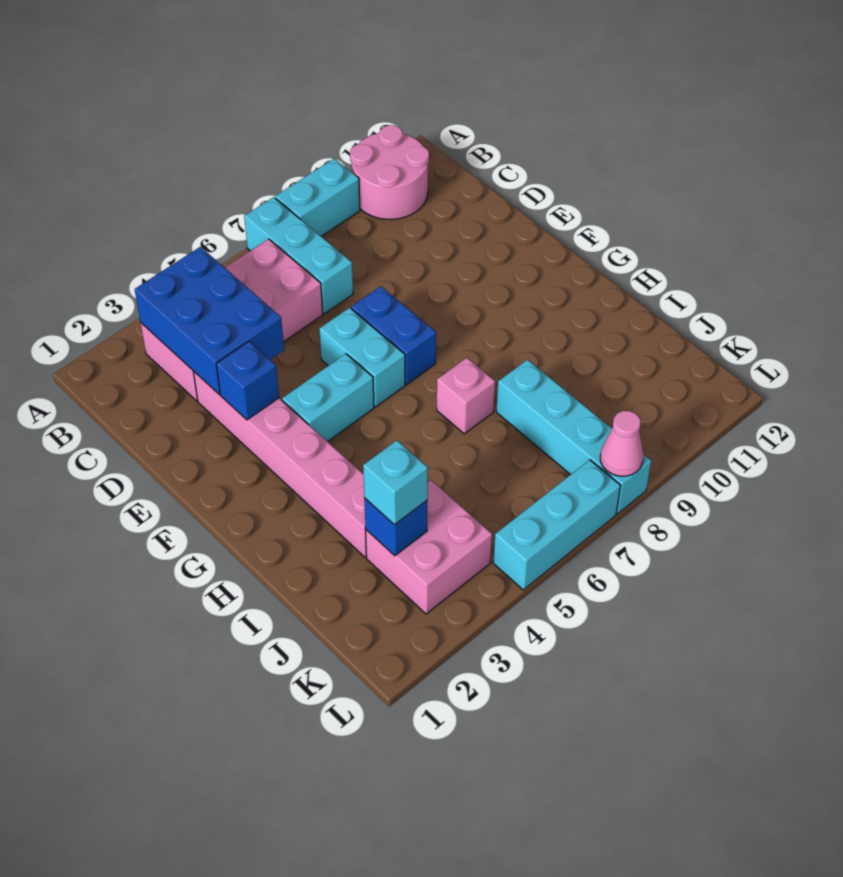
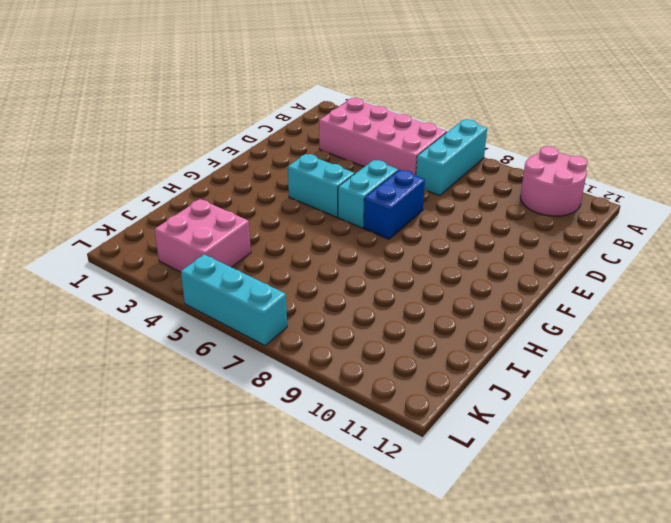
none -> cyan brick A8:A9 level 1
none -> pink brick D3:I3 level 1
none -> pink brick H7 level 1

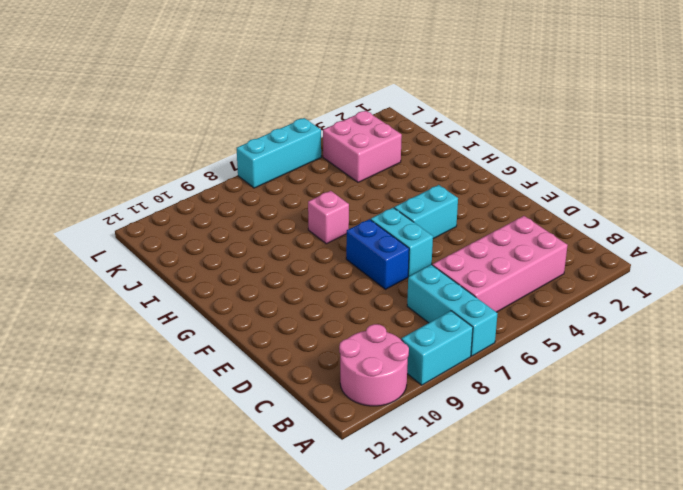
none -> pink brick D3:I3 level 1
none -> cyan brick I8:L8 level 1
none -> blue brick B3:D4 level 2

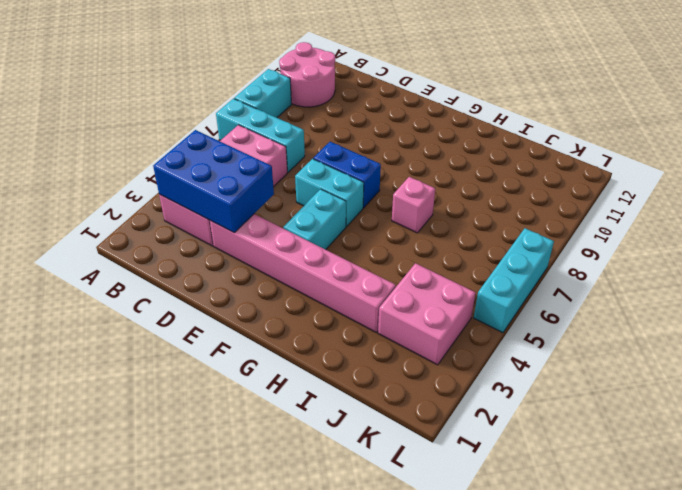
none -> cyan brick I8:L8 level 1
none -> blue brick E3 level 2
none -> blue brick J3 level 2

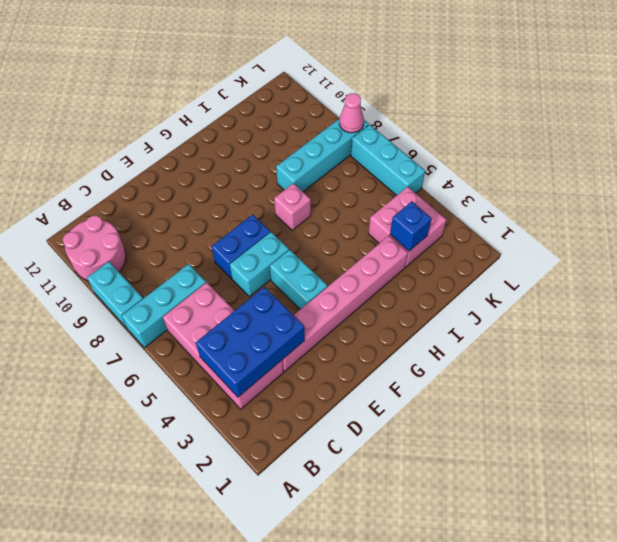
none -> blue brick E3 level 2
none -> cyan brick J3 level 3

